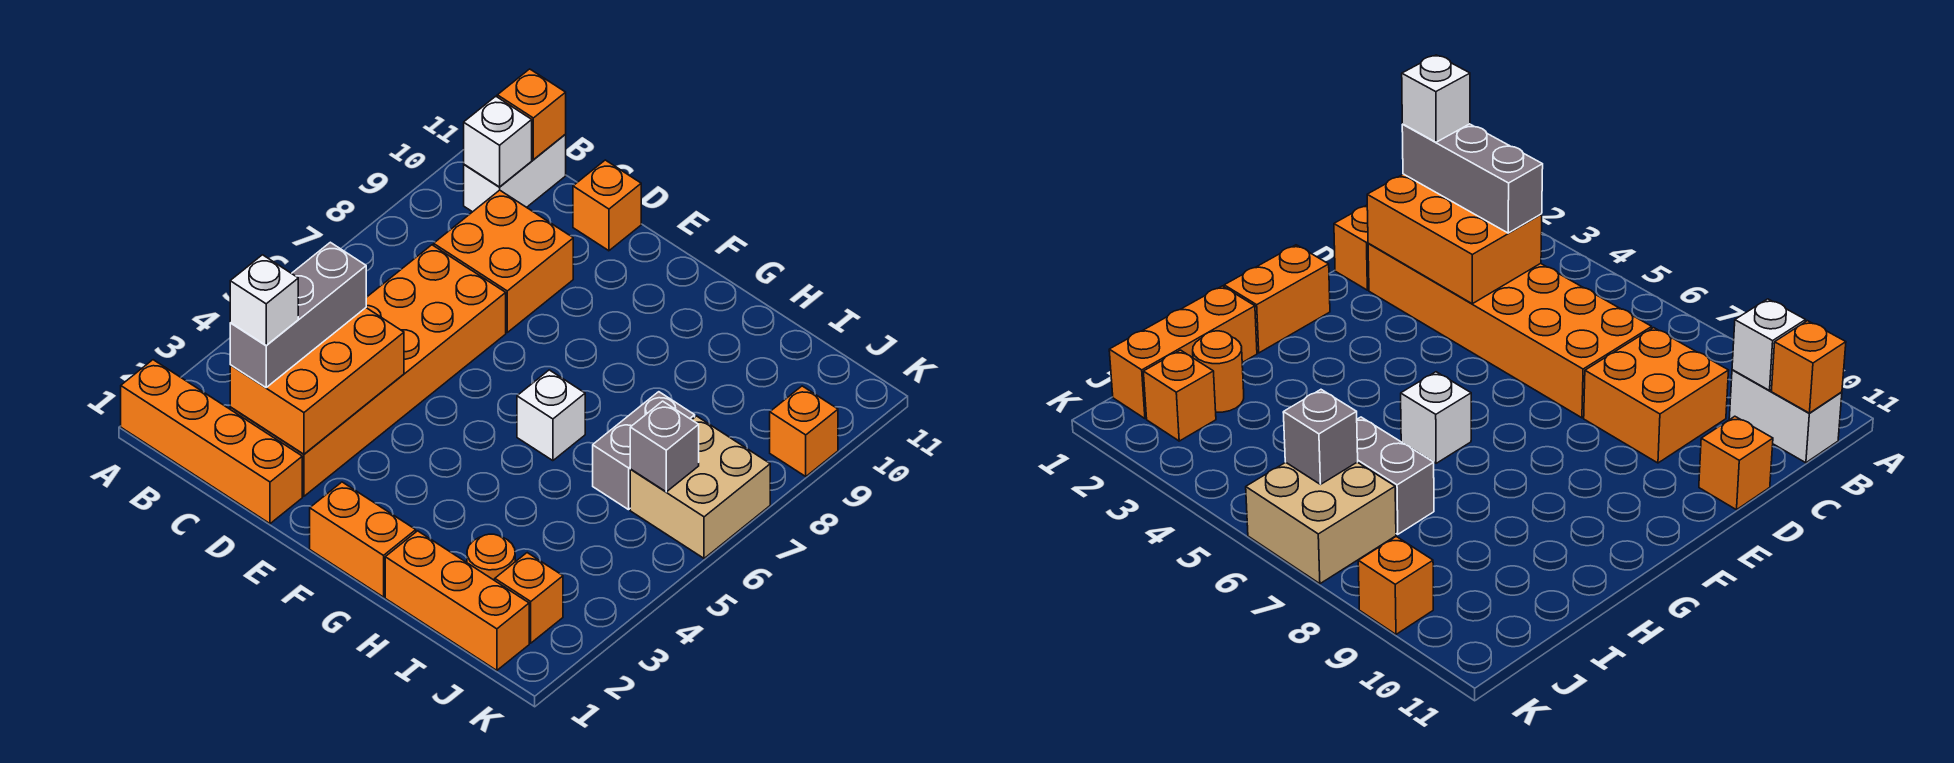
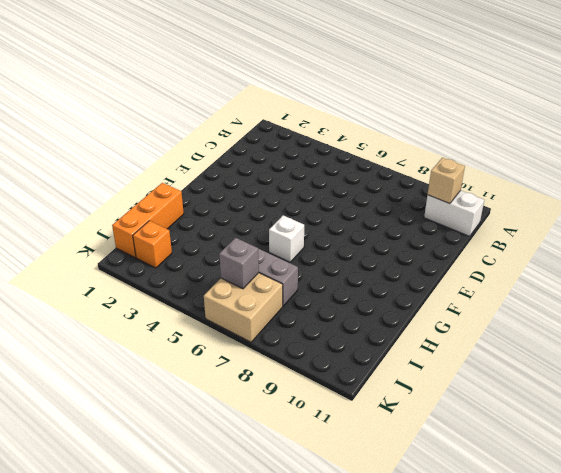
tan brick B10 level 2 -> white brick B10 level 2
none -> orange brick A1:D1 level 1
none -> orange brick C2:D7 level 1
none -> orange brick C8:D9 level 1

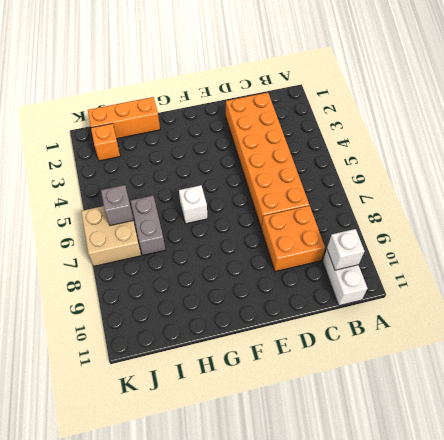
none -> orange brick A1:D1 level 1
none -> orange brick D11 level 1
none -> orange brick F1:G1 level 1

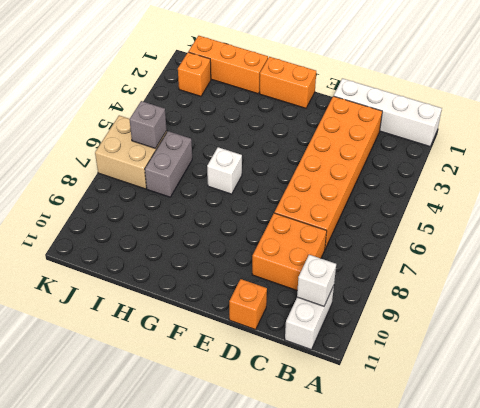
white brick A1:D1 level 1 -> orange brick A1:D1 level 1
none -> orange round brick I2 level 1
none -> orange brick K9 level 1
none -> orange brick B11 level 2

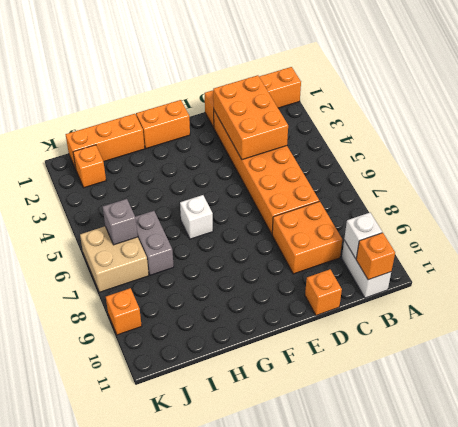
none -> orange round brick I2 level 1
none -> grey brick C2:C4 level 3
none -> white brick C2 level 4

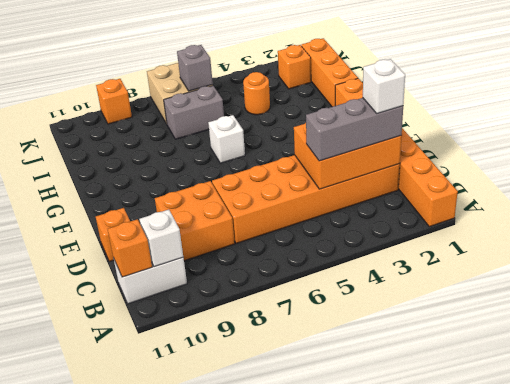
orange round brick I4 level 1 -> orange round brick I2 level 1

